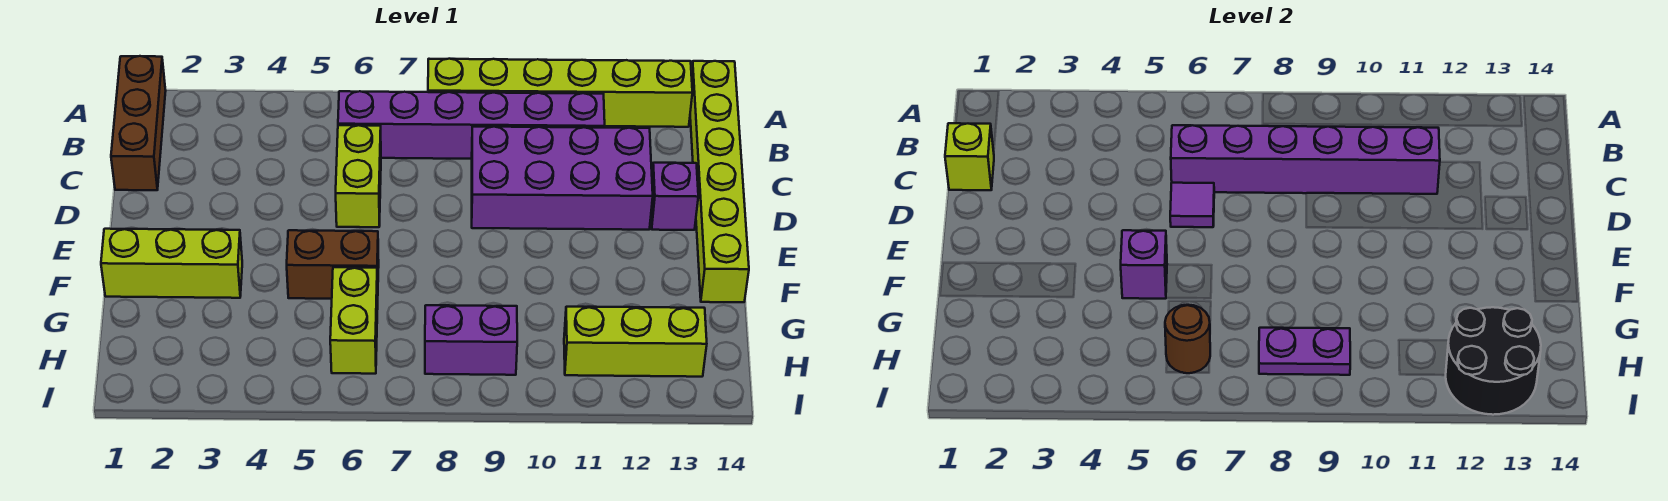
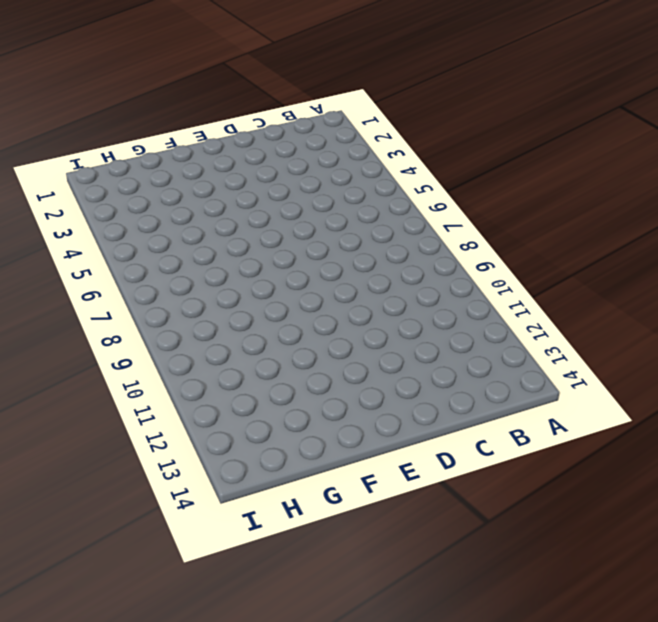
none -> brown brick A1:C1 level 1
none -> lime brick A8:A13 level 1
none -> lime brick A14:F14 level 1

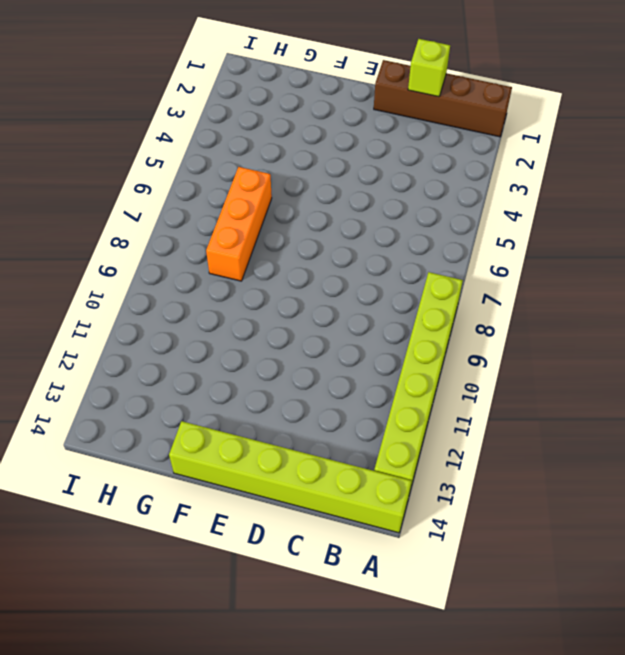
brown brick A1:D1 level 1 -> brown brick A1:C1 level 1
orange brick G6:G8 level 1 -> lime brick G6:H6 level 1
none -> purple brick B6:B11 level 1
none -> lime brick C6:D6 level 1
none -> purple brick C9:D12 level 1

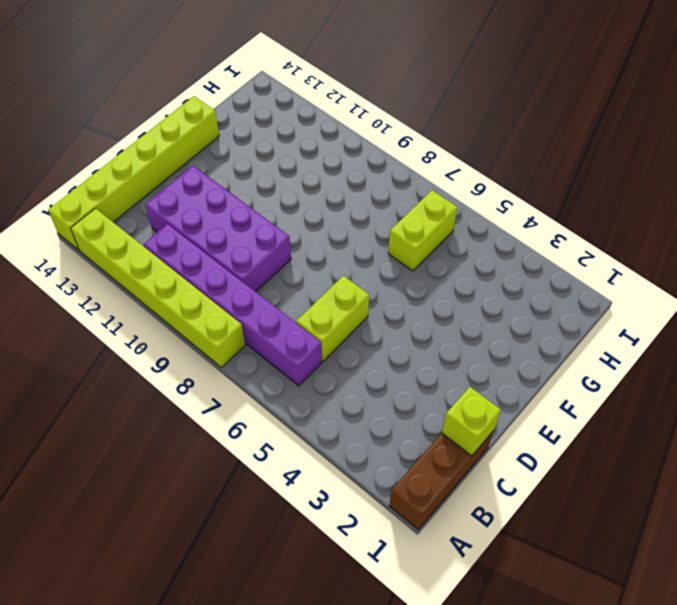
none -> purple brick D13 level 1
none -> lime brick F1:F3 level 1
none -> brown brick F5:F6 level 1

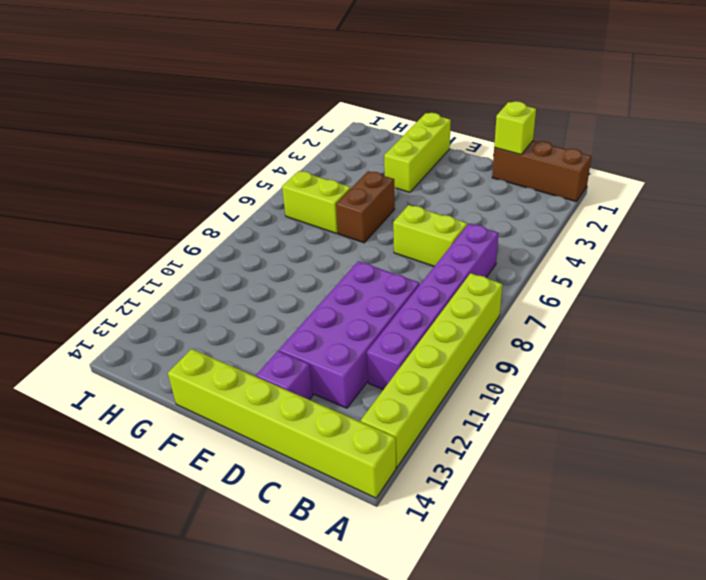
none -> purple brick H8:H9 level 1
none -> lime brick H11:H13 level 1
none -> purple brick C6:C11 level 2

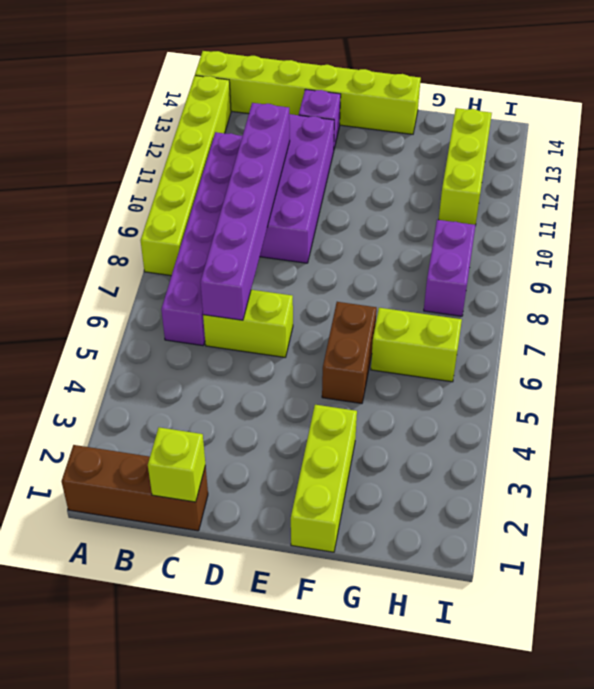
none -> purple tile D6 level 2
none -> purple brick F5 level 2
none -> brown round brick H6 level 2

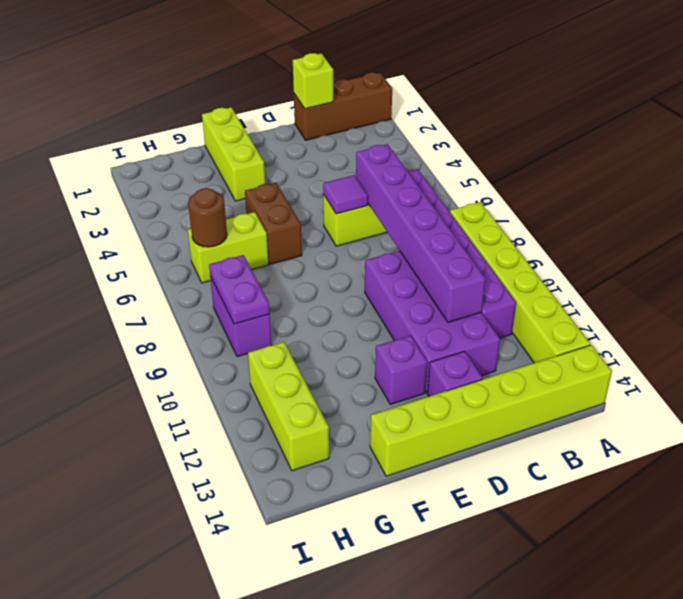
purple brick E12 level 1 -> purple brick F5 level 2
none -> black round brick H12:I13 level 2

